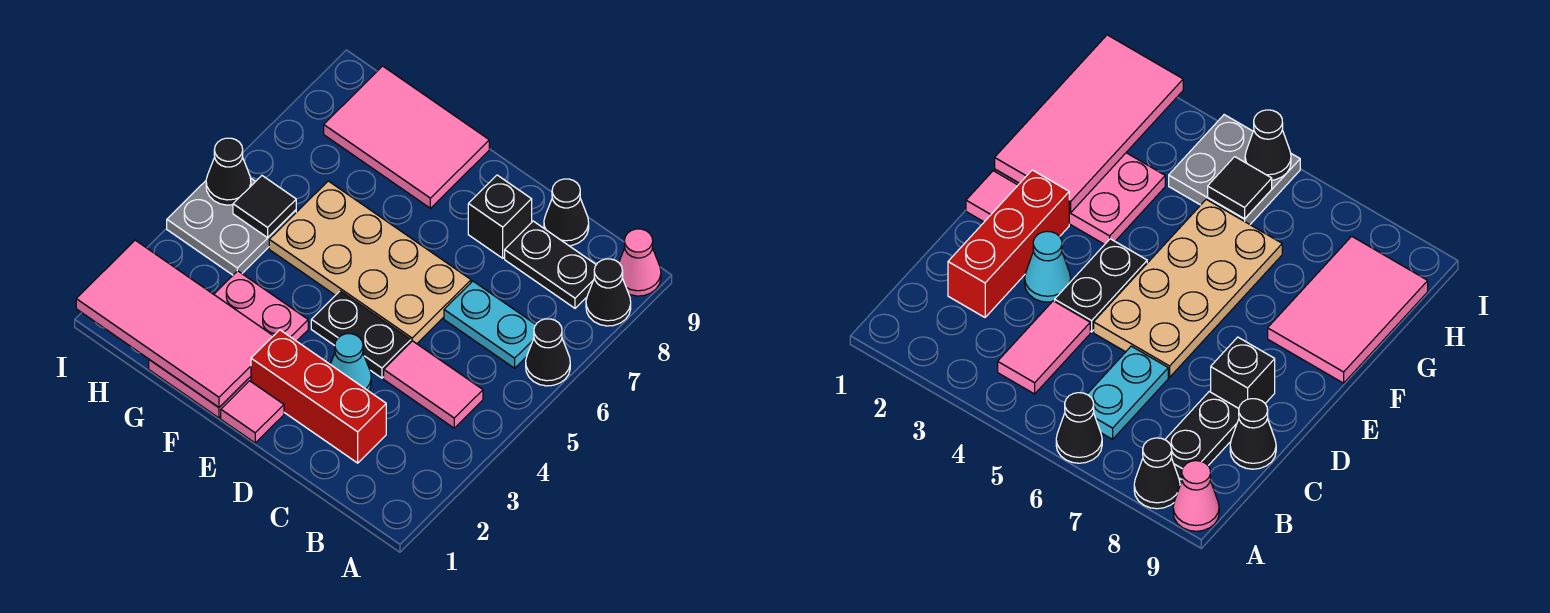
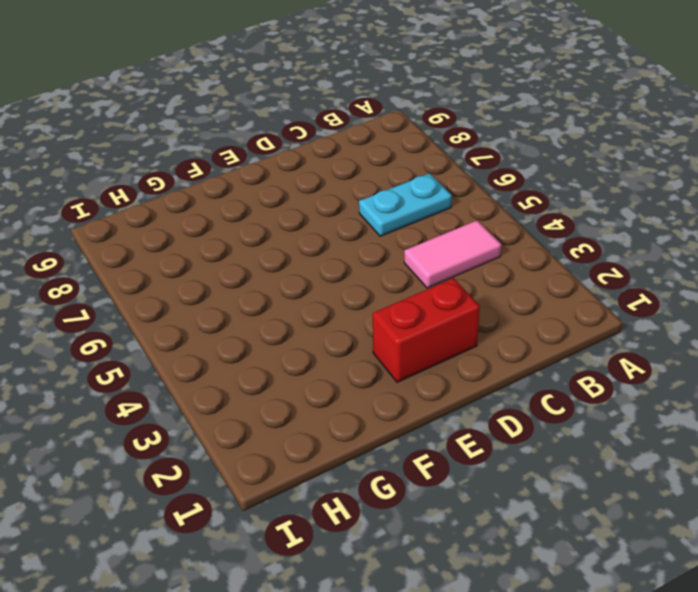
red brick D2:E2 level 1 -> red brick C2:E2 level 1
none -> black cone A6 level 1
none -> black cone A8 level 1
none -> pink cone A9 level 1

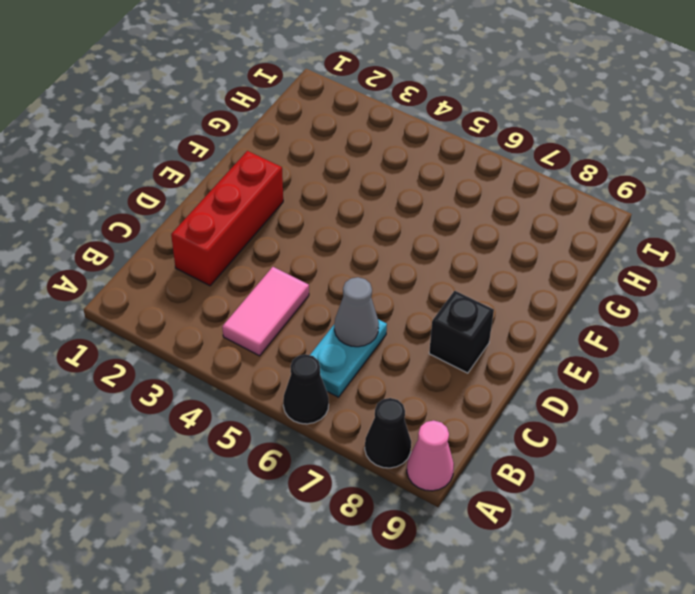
grey cone C6 level 2 -> none
none -> black plate B8:C8 level 1
none -> black cone C9 level 1
none -> cyan cone D3 level 1

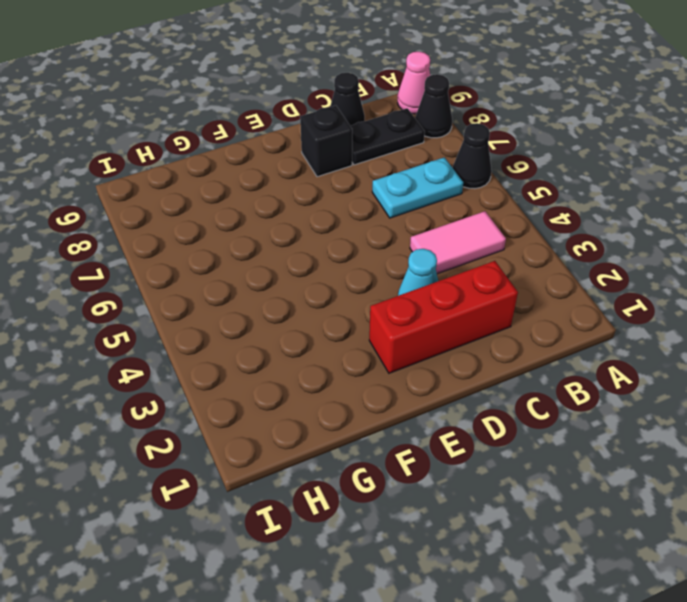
none -> black plate D4:E4 level 1
none -> tan plate D5:G6 level 1
none -> pink tile E1 level 1

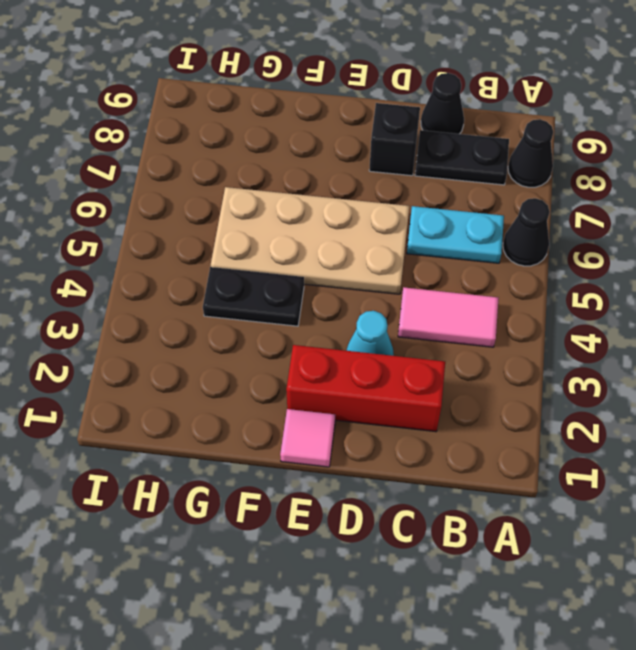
black plate F4:G4 level 1 -> black plate D4:E4 level 1
none -> pink cone A9 level 1
none -> pink plate F1:G3 level 1
none -> pink tile F8:H9 level 1

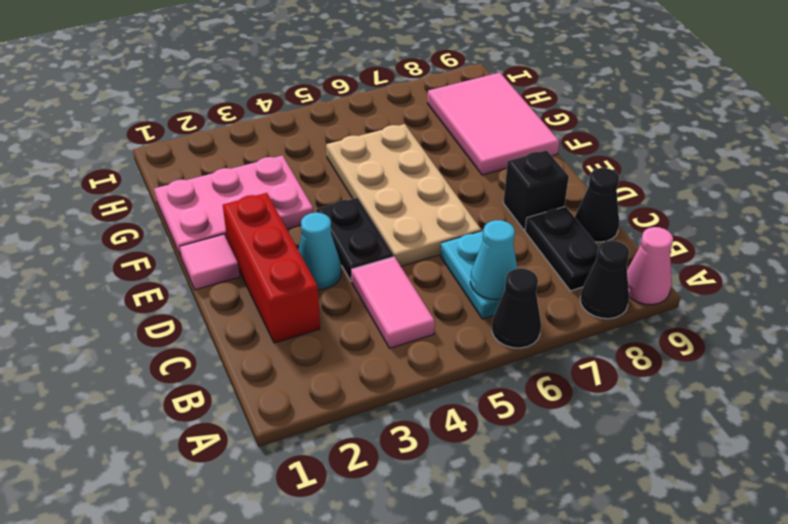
cyan cone B6 level 2 -> none
none -> grey plate H4:I5 level 1
none -> pink tile F1:I2 level 2
none -> black tile H5 level 2

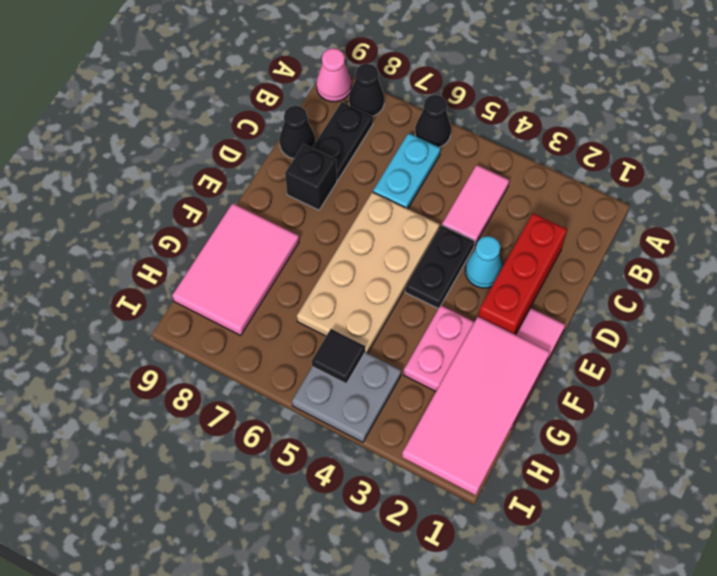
none -> black cone I5 level 2

